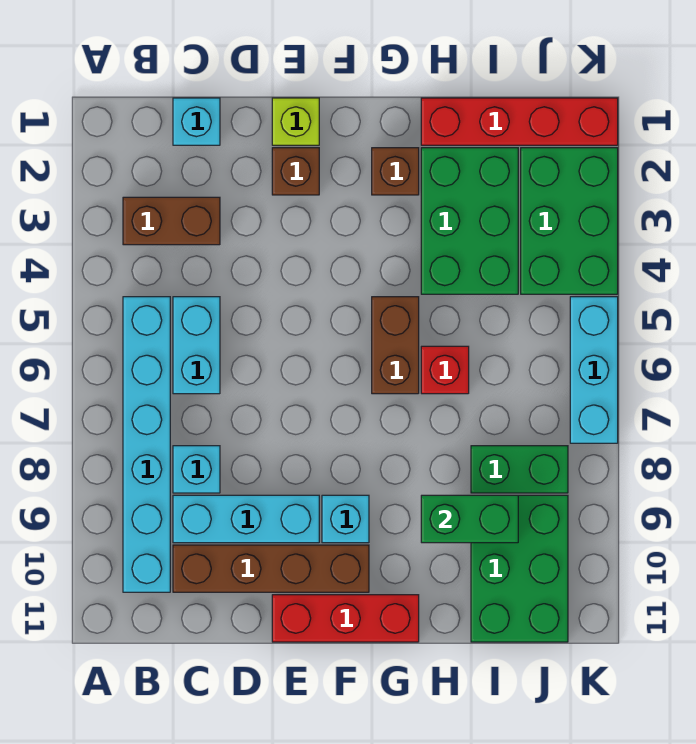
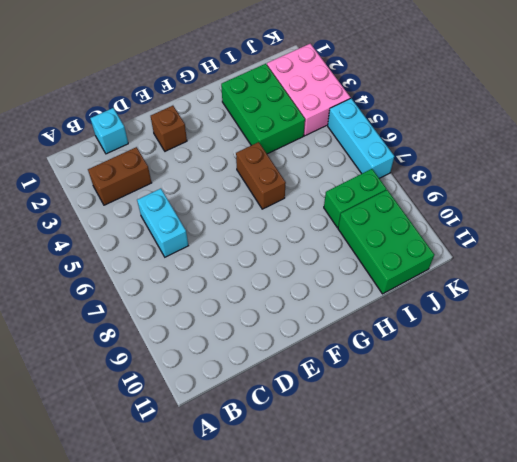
pink brick J2:K4 level 1 -> green brick J2:K4 level 1
none -> cyan brick B5:B10 level 1
none -> cyan brick C8 level 1
none -> cyan brick C9:E9 level 1

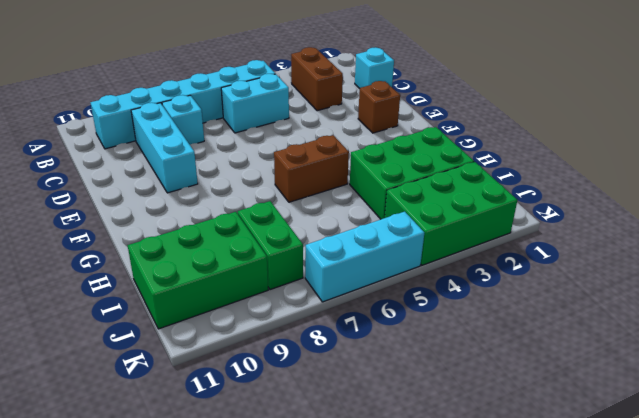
none -> brown brick C10:F10 level 1
none -> lime brick E1 level 1
none -> red brick E11:G11 level 1

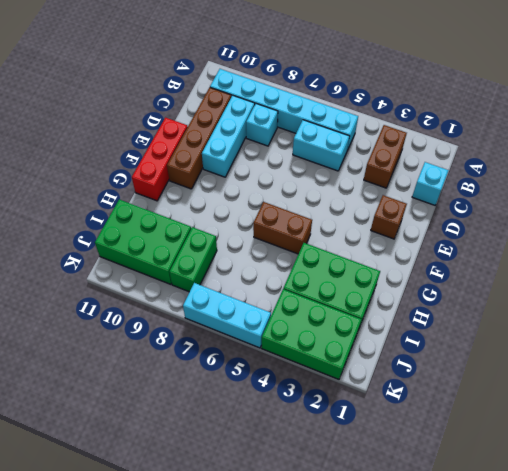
none -> lime brick E1 level 1
none -> cyan brick F9 level 1
none -> brown brick G2 level 1

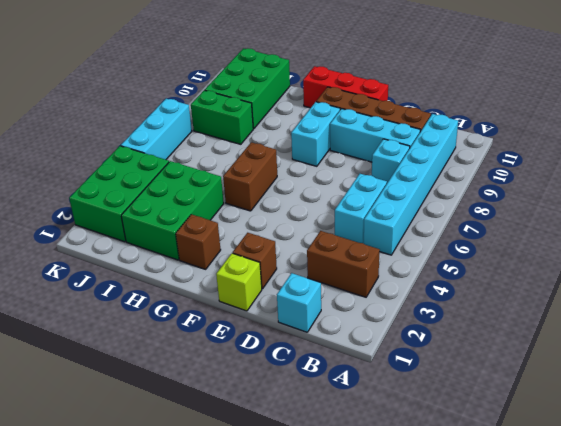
cyan brick F8:F9 level 1 -> cyan brick F9 level 1
none -> red brick H1:K1 level 1
none -> red brick H6 level 1
none -> green brick H9:I9 level 2

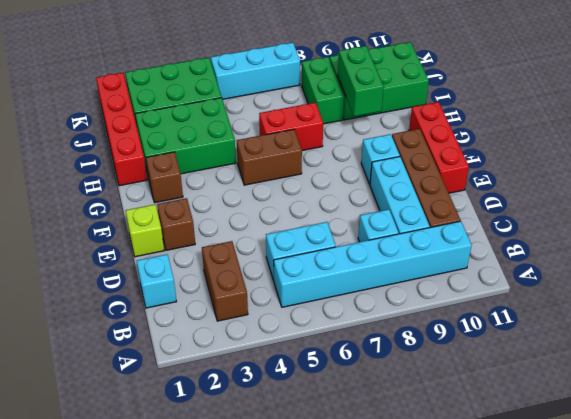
red brick H6:H7 level 1 -> red brick H6 level 1

